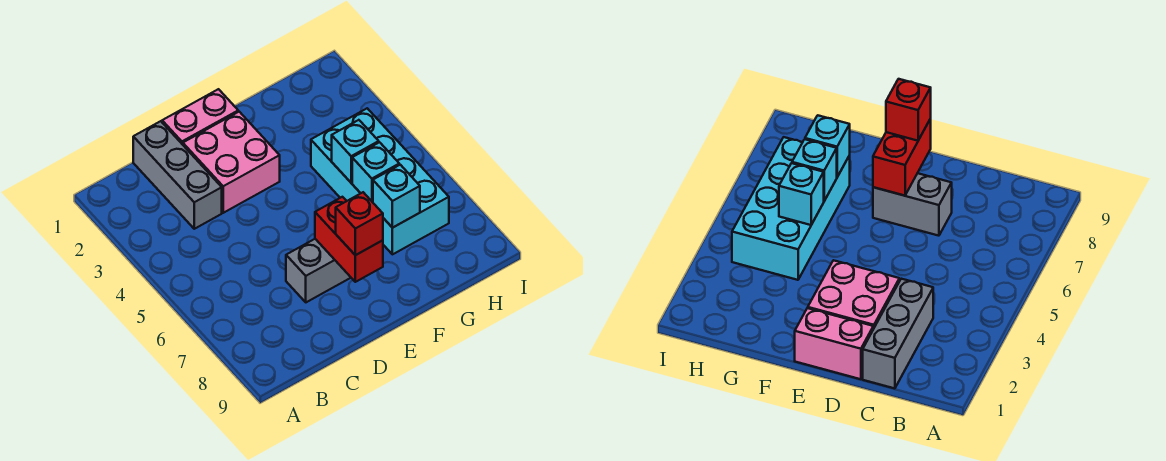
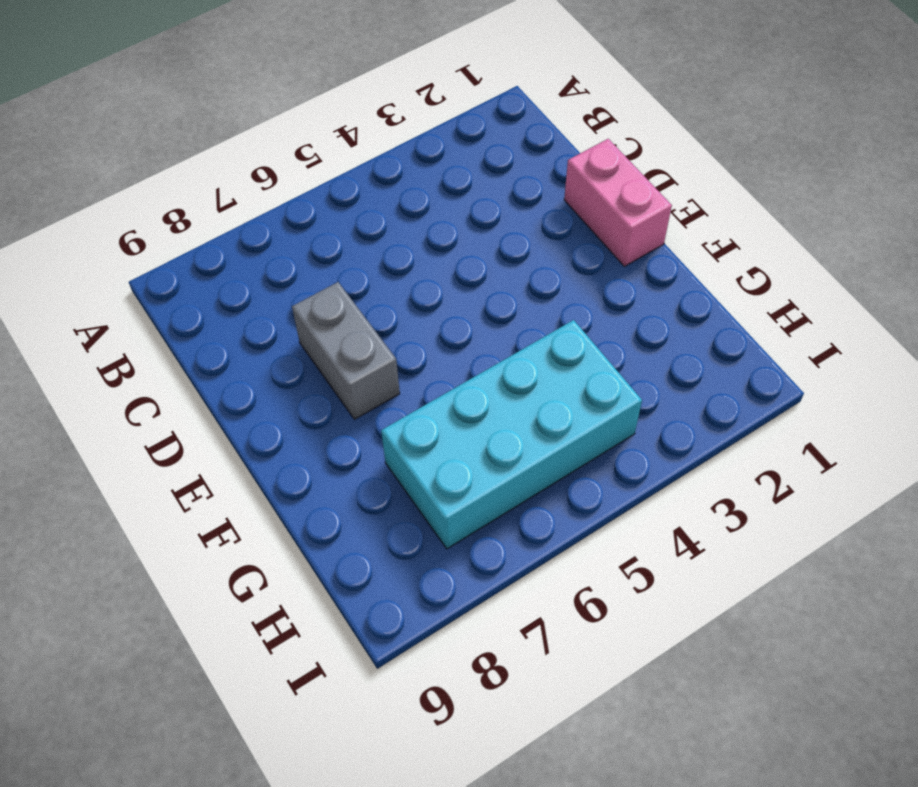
none -> grey brick C1:C3 level 1
none -> pink brick D2:E3 level 1

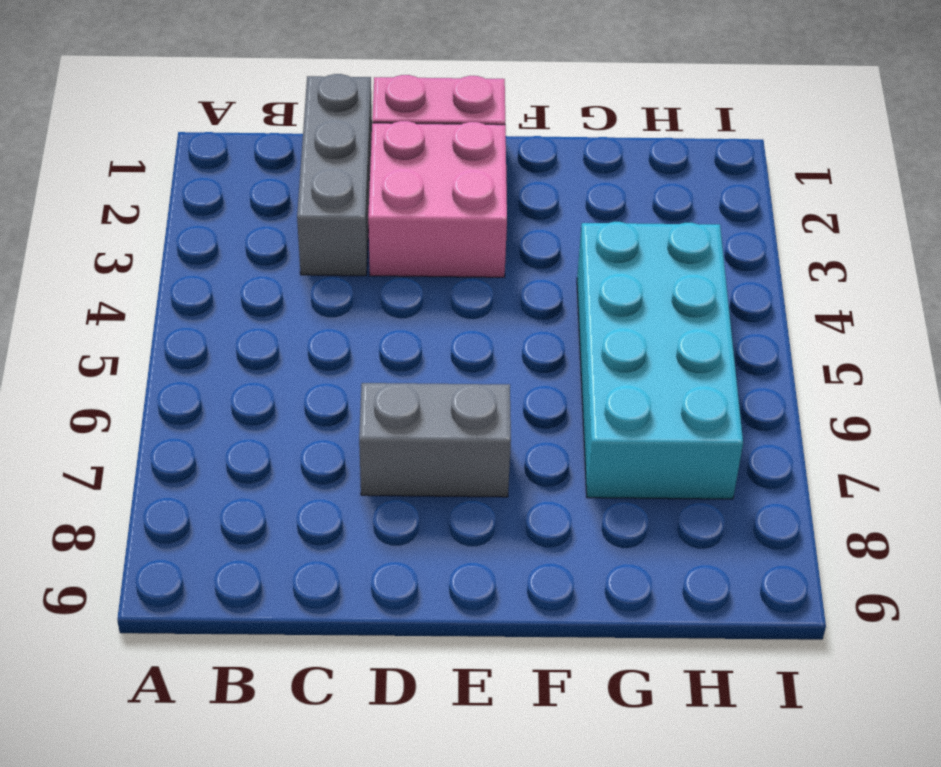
none -> red brick E7:E8 level 2
none -> cyan brick G5 level 2

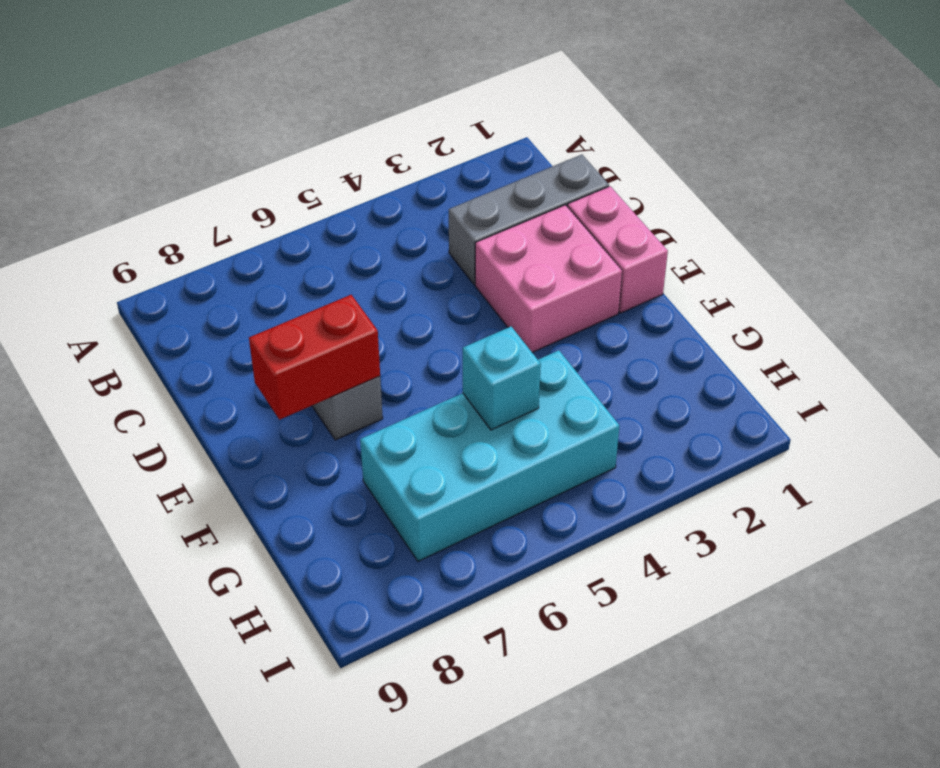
none -> cyan brick G6 level 2
none -> cyan brick G7 level 2

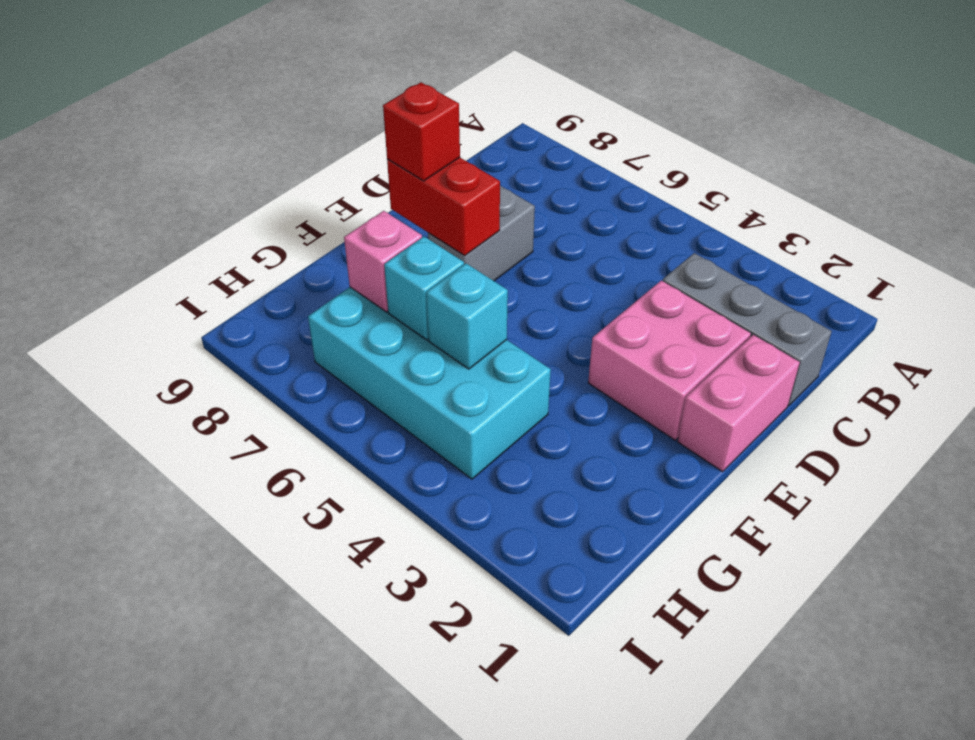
pink brick G7 level 2 -> cyan brick G7 level 2

